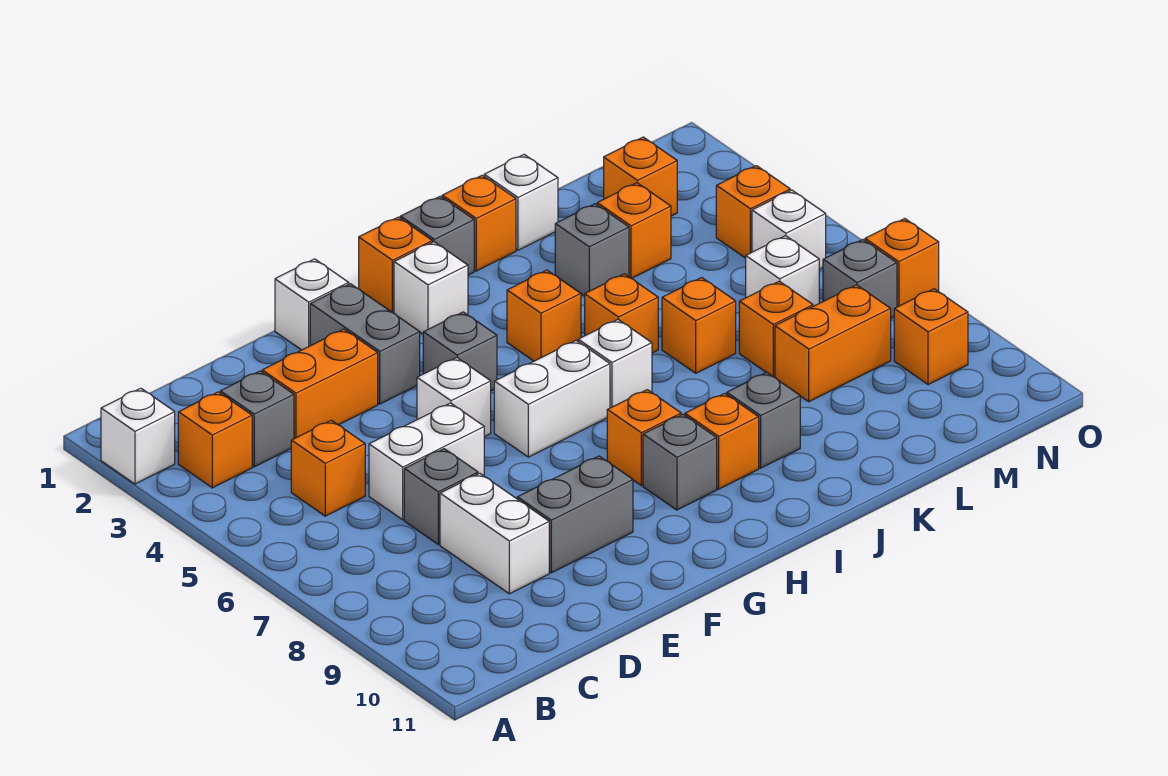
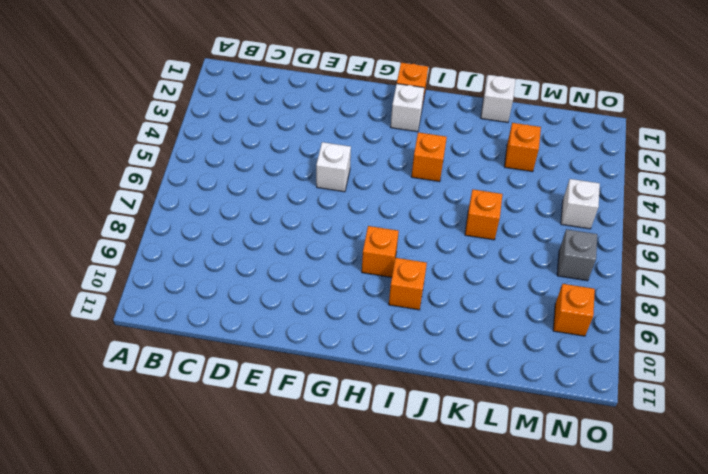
none -> white brick A2 level 1
none -> orange brick B3 level 1
none -> grey brick C3 level 1
none -> orange brick C5 level 1

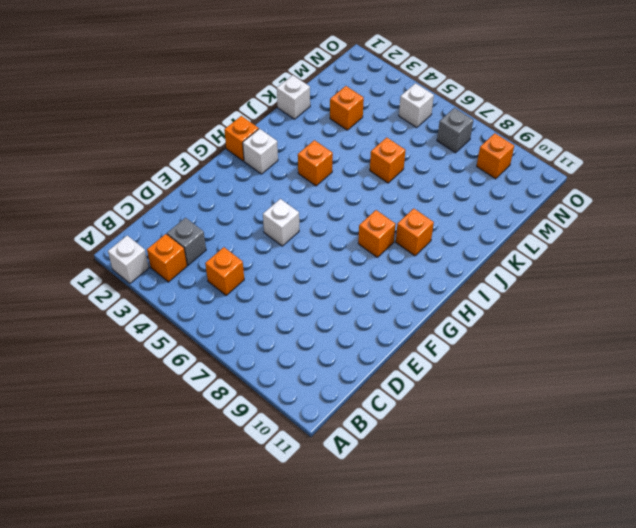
none -> orange brick D3:E3 level 1
none -> white brick D6:E6 level 1
none -> grey brick D7 level 1
none -> white brick D8:D9 level 1

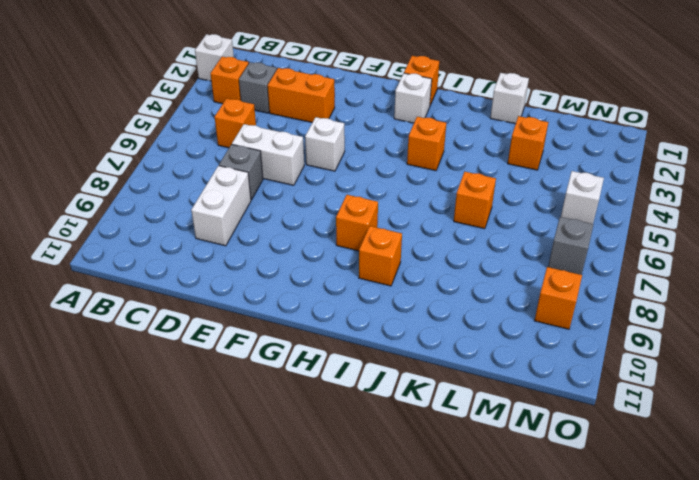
none -> grey brick E9:F9 level 1
none -> white brick F1 level 1
none -> grey brick F2:F3 level 1
none -> grey brick G4 level 1

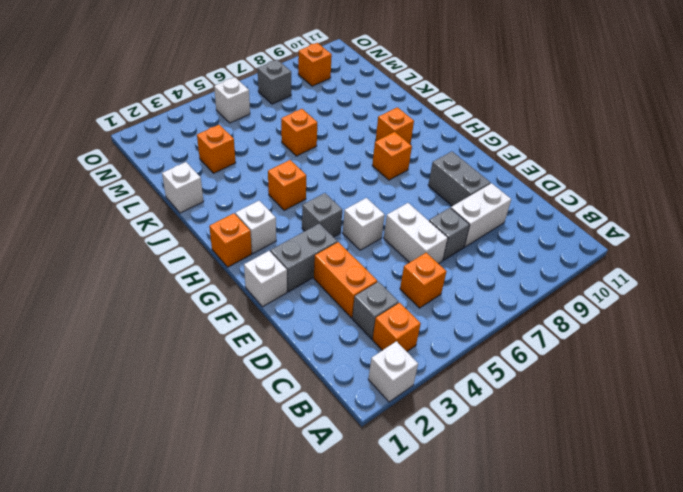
none -> white brick G6:H6 level 1
none -> grey brick H9 level 1
none -> grey brick I1 level 1
none -> white brick I6 level 1

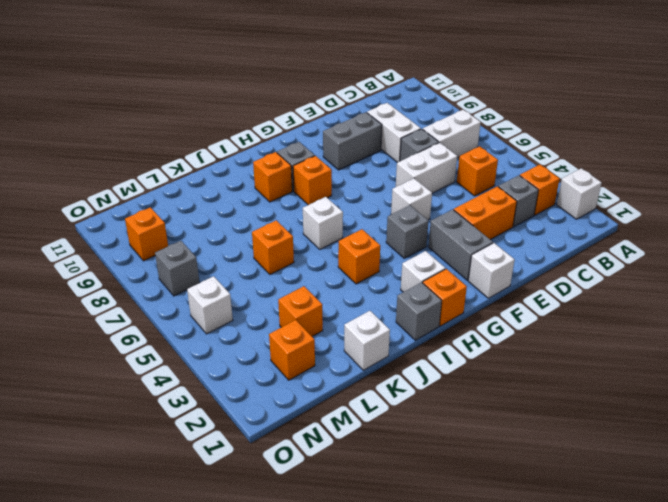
white brick B7:C7 level 1 -> white brick G6:H6 level 1
none -> orange brick J1 level 1
none -> orange brick J5 level 1
none -> grey brick J9 level 1
none -> grey brick K3 level 1

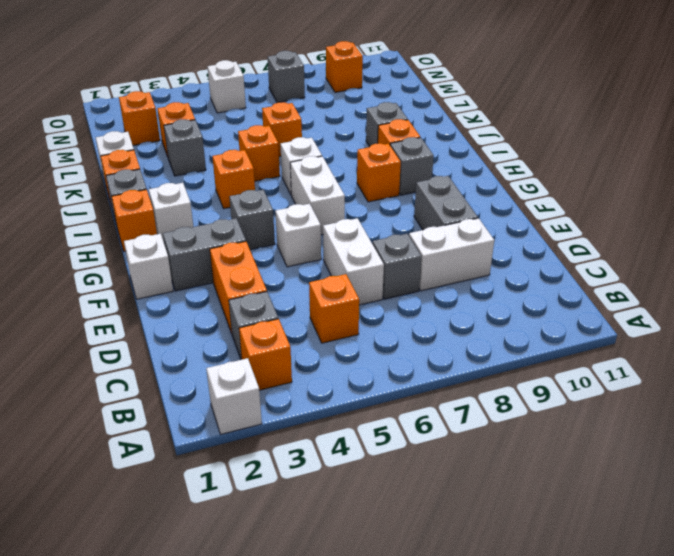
none -> orange brick L7 level 1
none -> orange brick L8:M8 level 1
none -> white brick M6 level 1
none -> orange brick N4 level 1

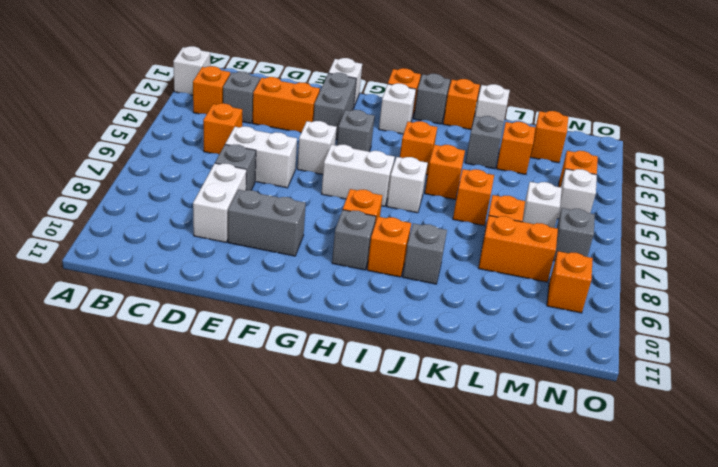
none -> orange brick O7 level 1

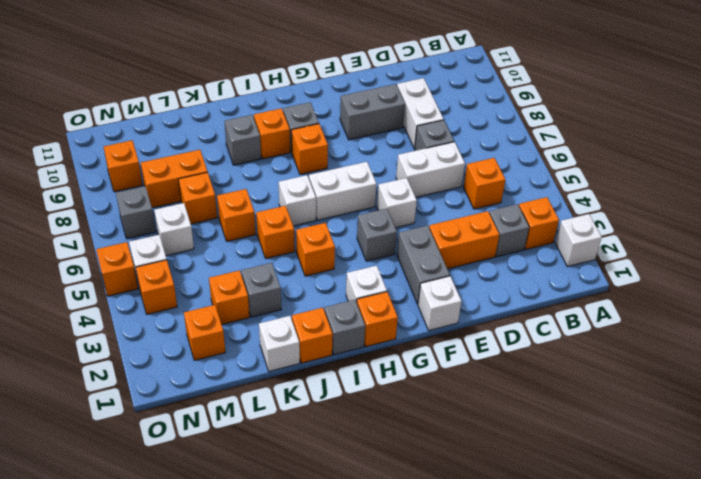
orange brick O5 level 1 -> orange brick O7 level 1

